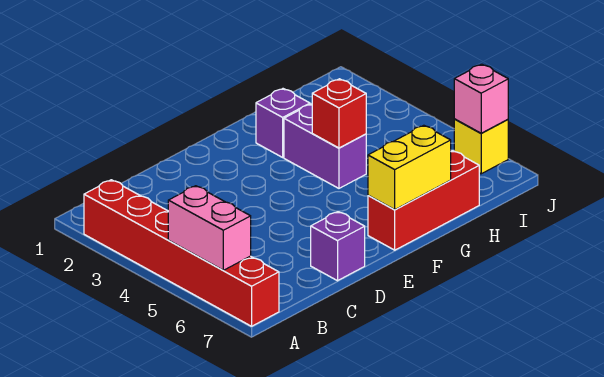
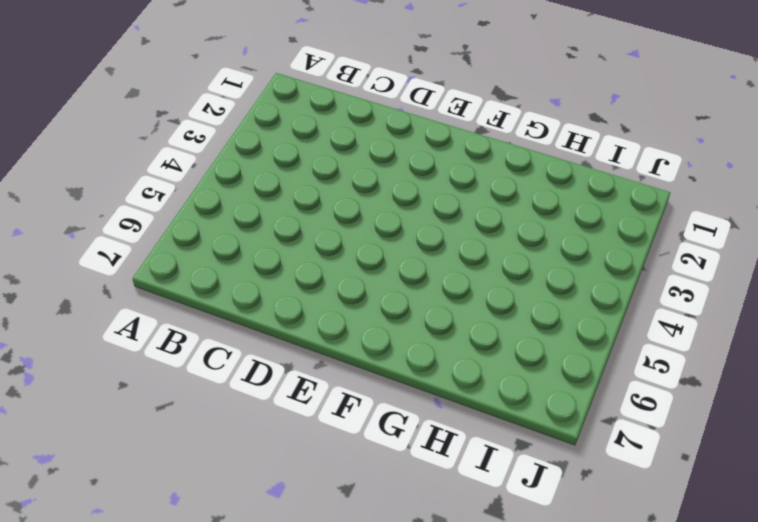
none -> red brick A2:A7 level 1
none -> purple brick D7 level 1

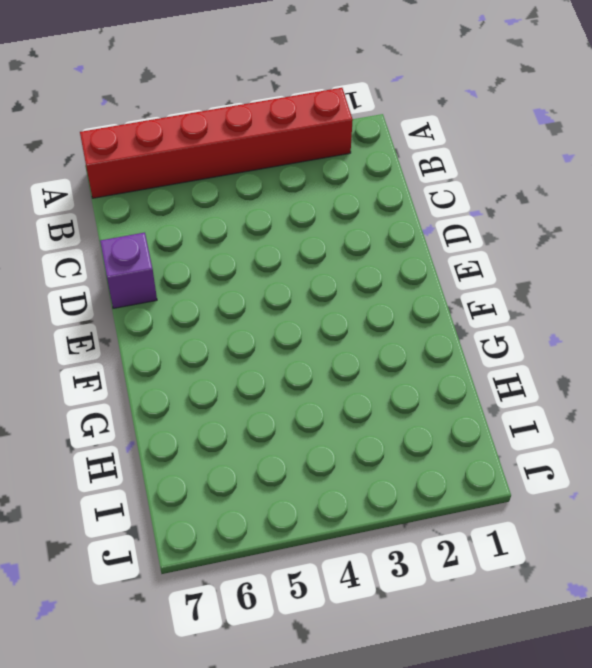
none -> red brick F7:H7 level 1
none -> purple brick G2 level 1

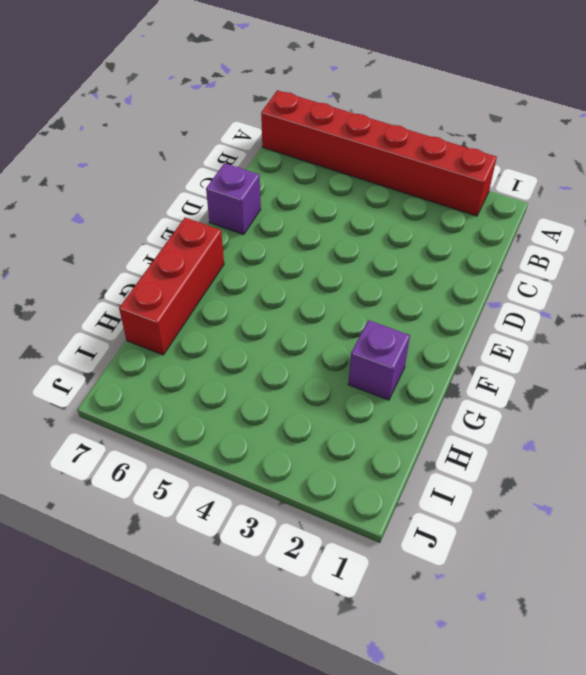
none -> purple brick G3:G4 level 1
none -> yellow brick J6 level 1

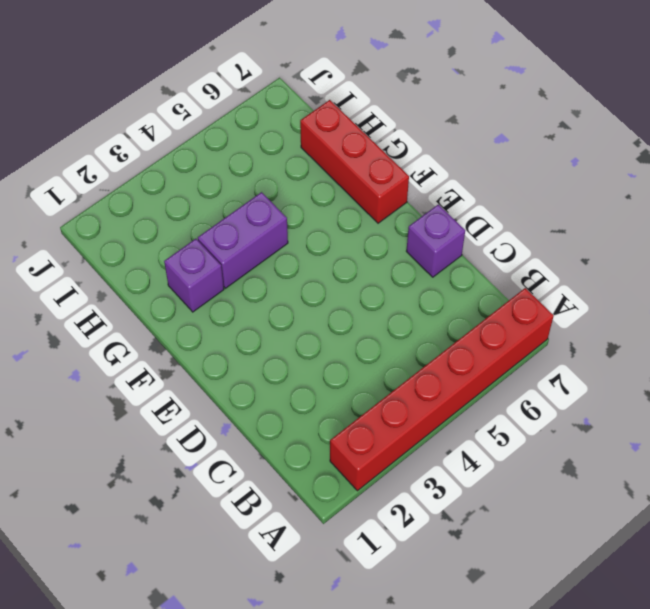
none -> yellow brick J6 level 1
none -> pink brick A5:A6 level 2

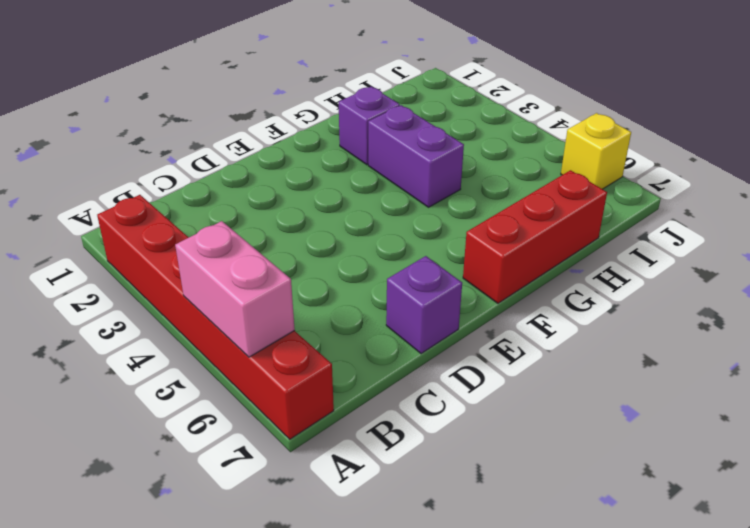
none -> yellow brick F7:G7 level 2
none -> red brick G4 level 2

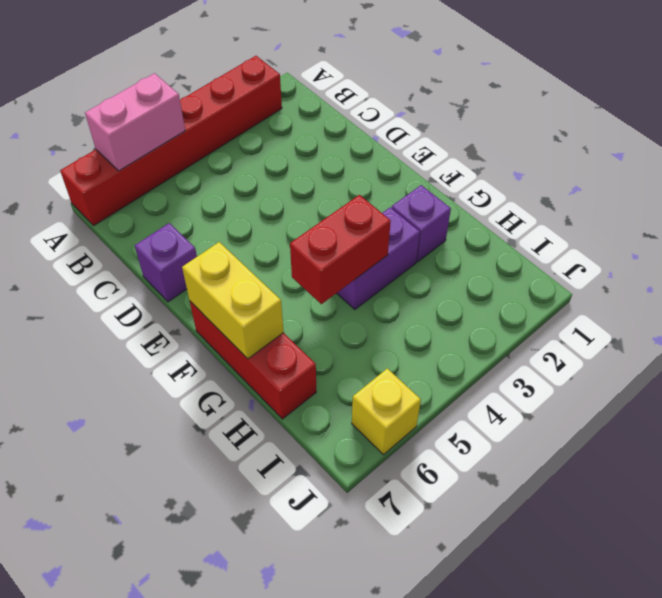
red brick G4:G5 level 2 -> red brick G4 level 2
none -> pink brick J6 level 2

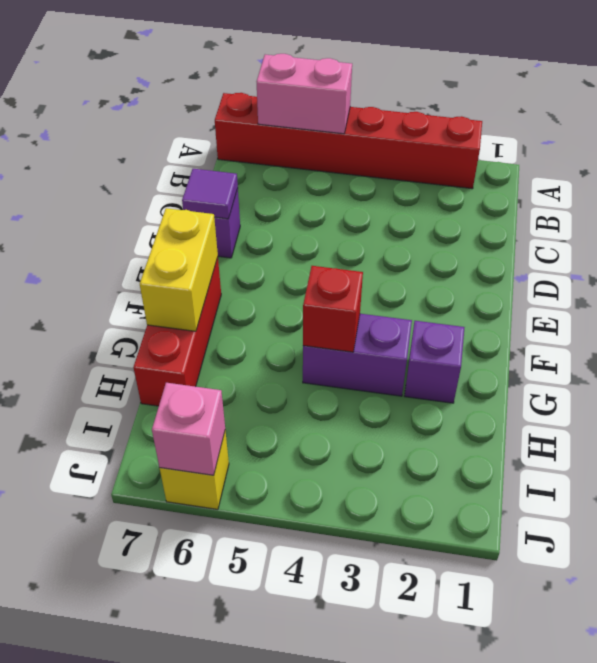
purple tile D7 level 2 -> none

